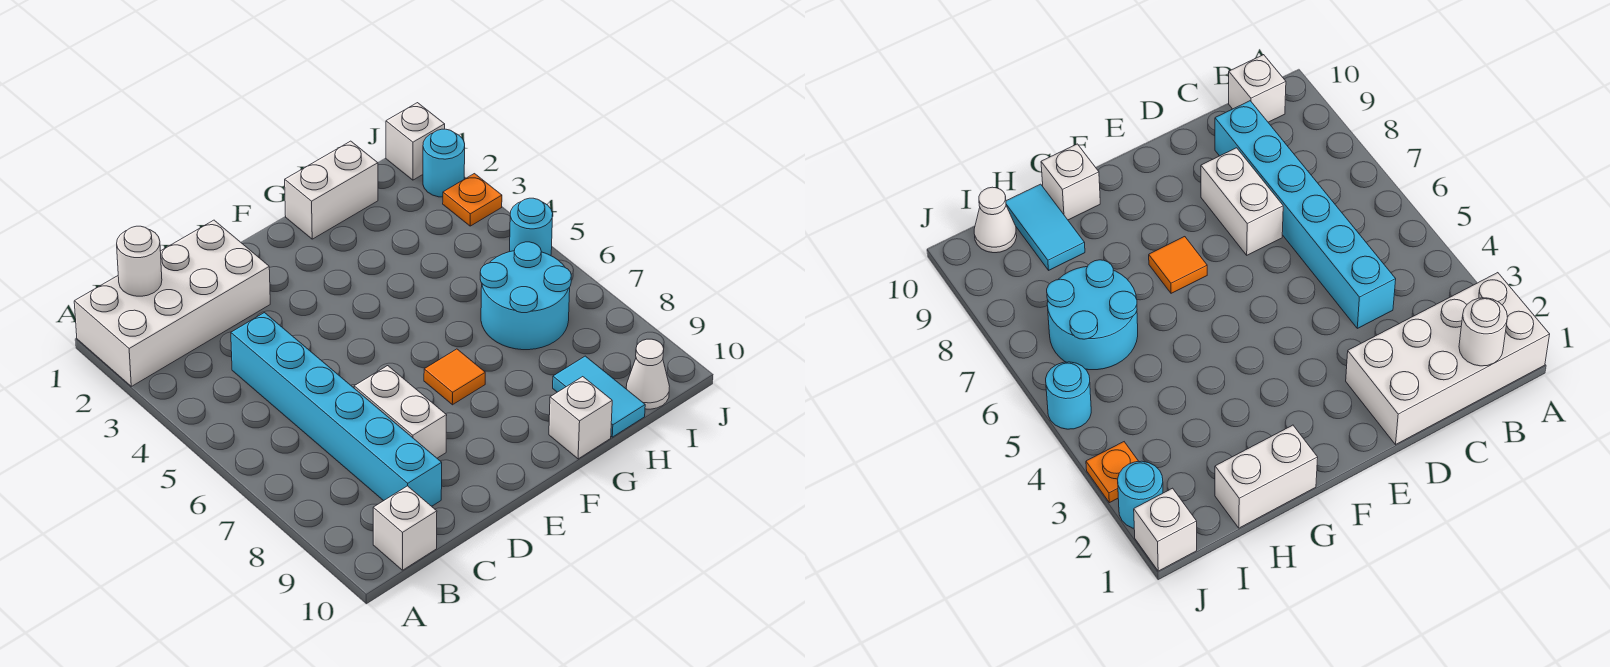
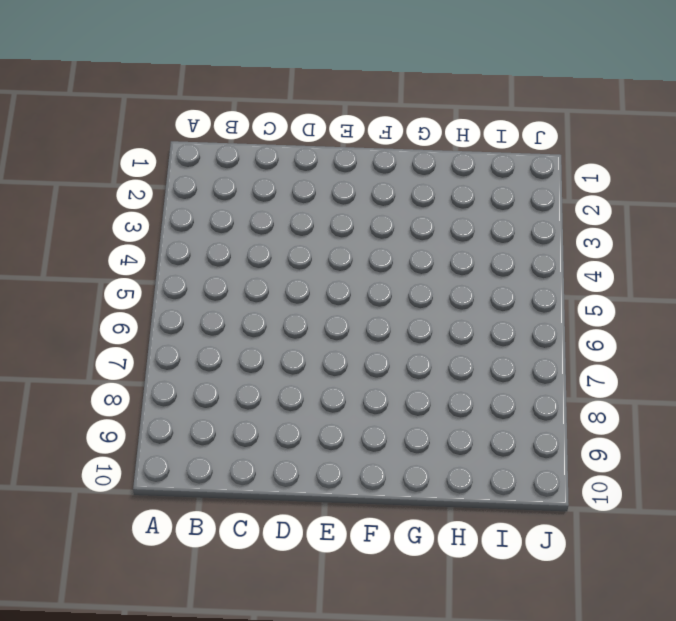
none -> white brick A1:D2 level 1
none -> white brick B10 level 1
none -> cyan brick C4:C9 level 1

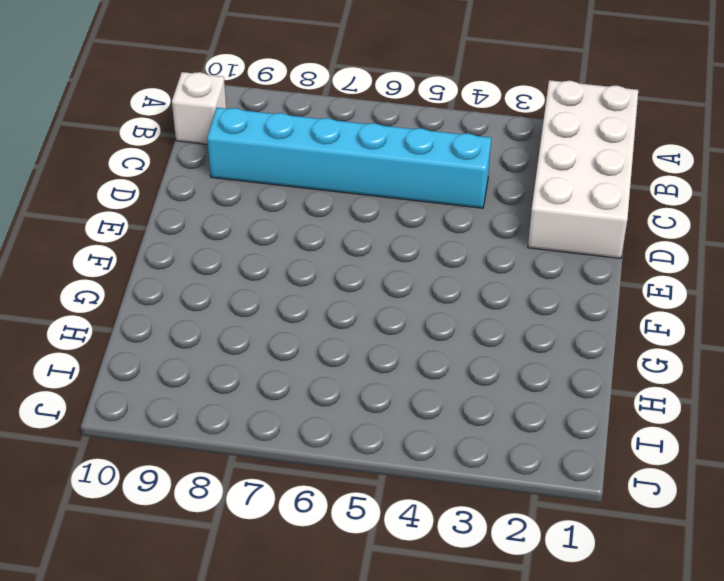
none -> white brick D7:D8 level 1
none -> orange tile F7 level 1
none -> white brick G1:H1 level 1

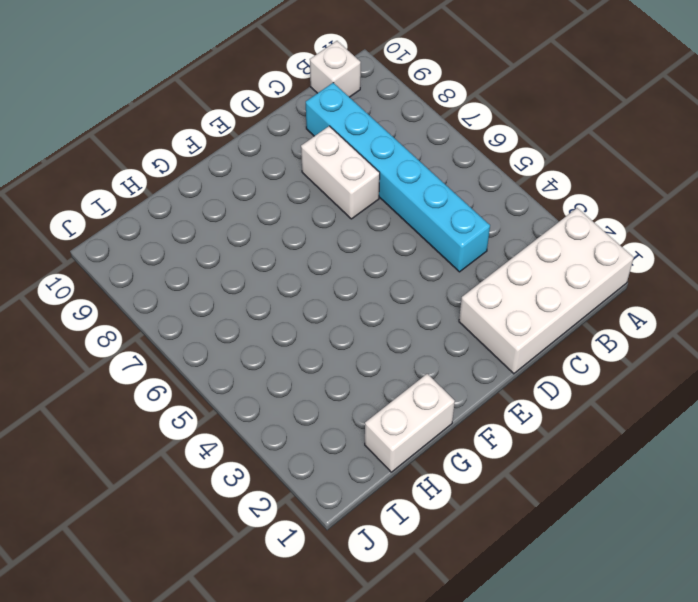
none -> orange tile F7 level 1
none -> white brick G10 level 1
none -> cyan round brick H6:I7 level 1

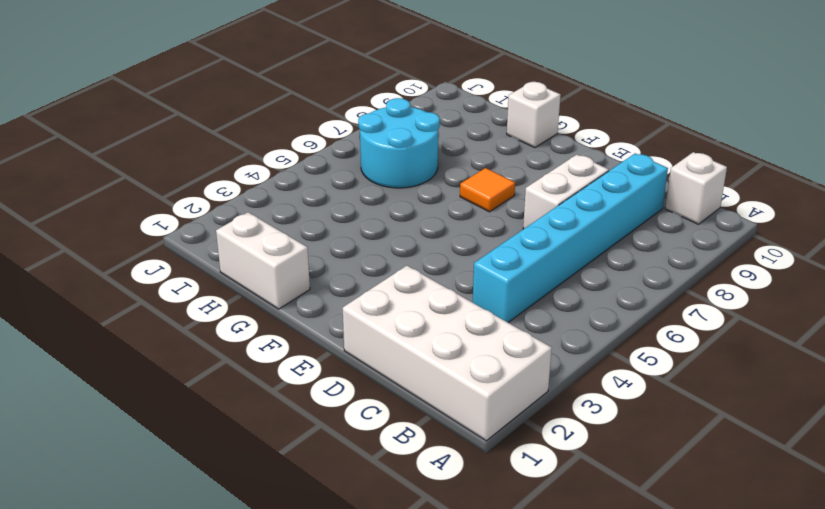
none -> cyan tile H9:H10 level 1
none -> white cone I10 level 1
none -> white brick J1 level 1

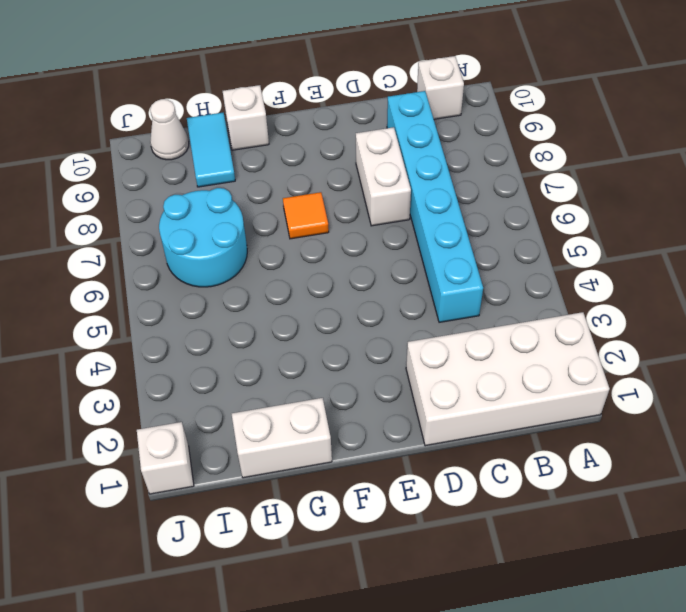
none -> cyan round brick J2 level 1
none -> orange plate J3 level 1
none -> cyan round brick J5 level 1

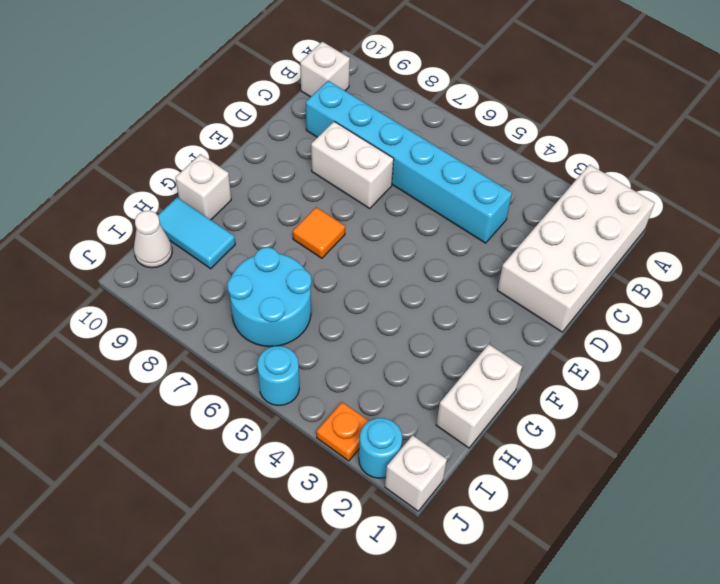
none -> white round brick B1 level 2

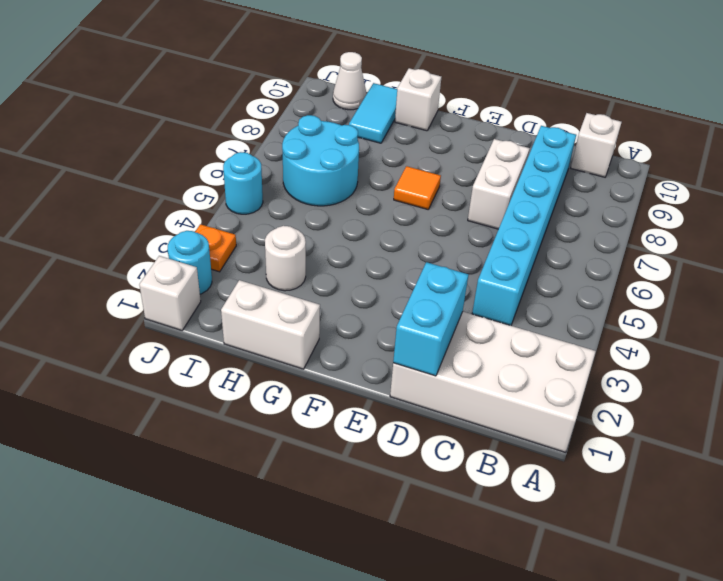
cyan brick D1:D2 level 2 -> none
white round brick H3 level 1 -> white round brick B1 level 2

